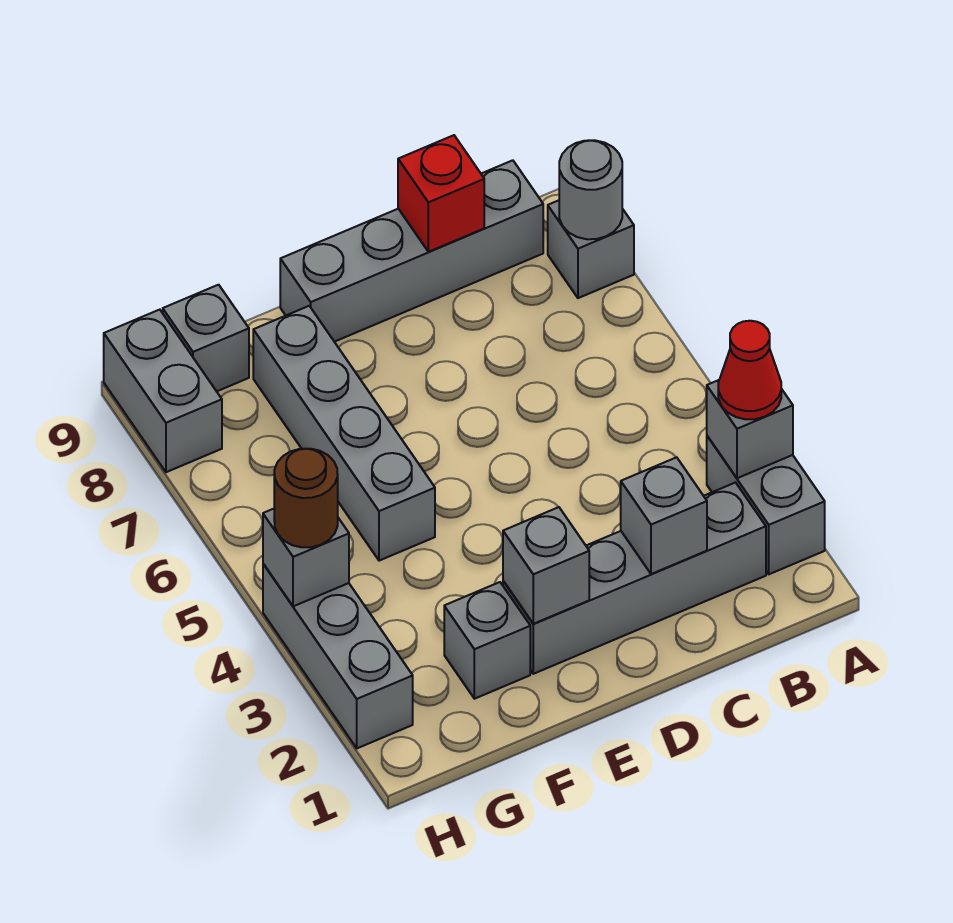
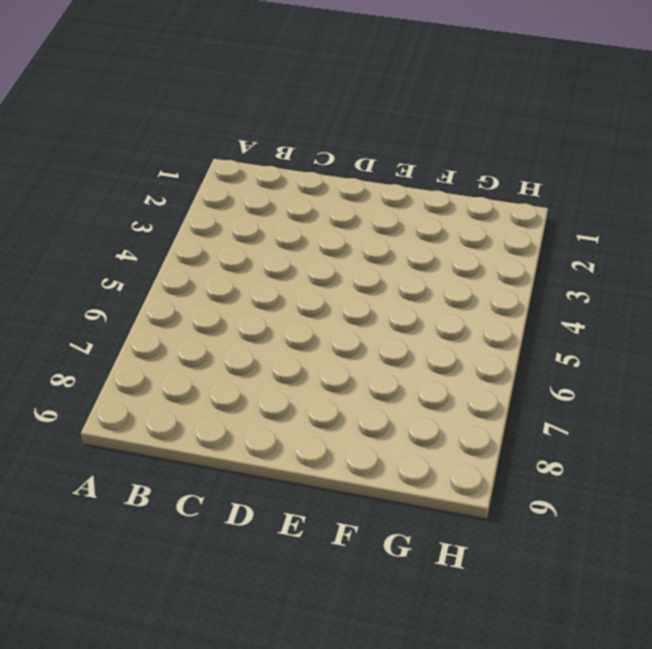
none -> grey brick A2:A3 level 1
none -> grey brick A8 level 1
none -> grey brick B2:E2 level 1

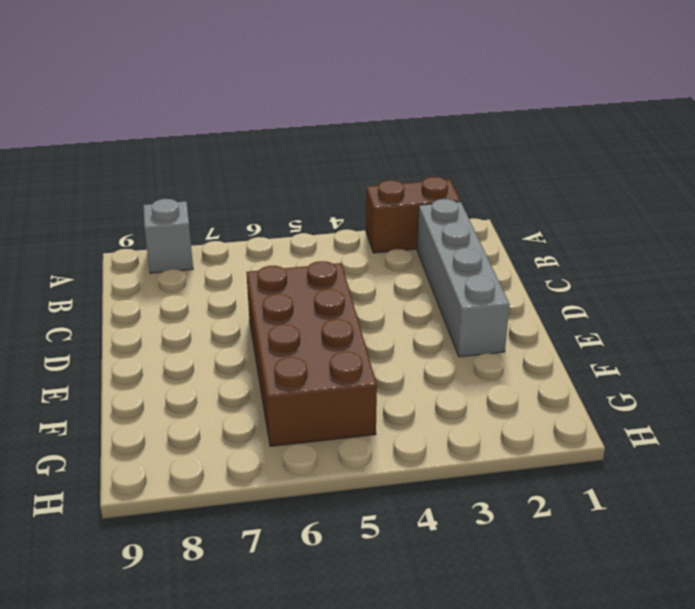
brown brick A2:A3 level 1 -> grey brick A2:A3 level 1
brown brick D5:G6 level 1 -> grey brick F5:F8 level 1
none -> grey brick B9:E9 level 1
none -> grey brick F2 level 1
none -> grey brick G9 level 1

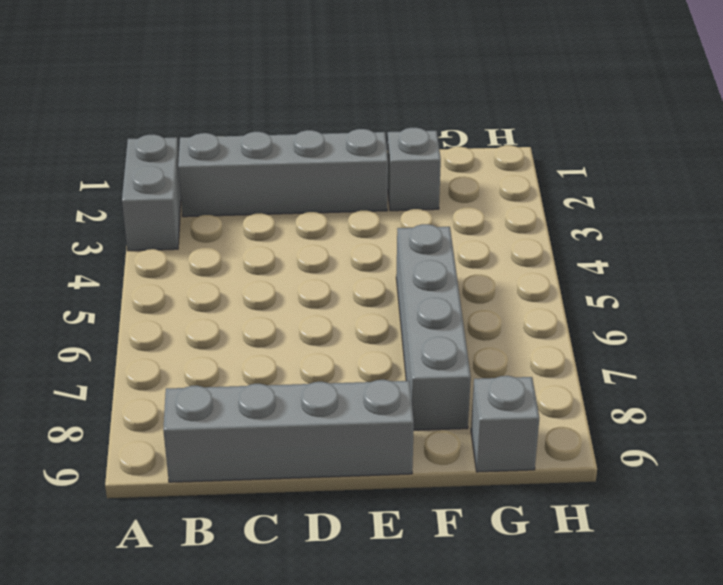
none -> grey brick A8 level 1
none -> grey brick H2:H4 level 1
none -> grey brick H8:H9 level 1

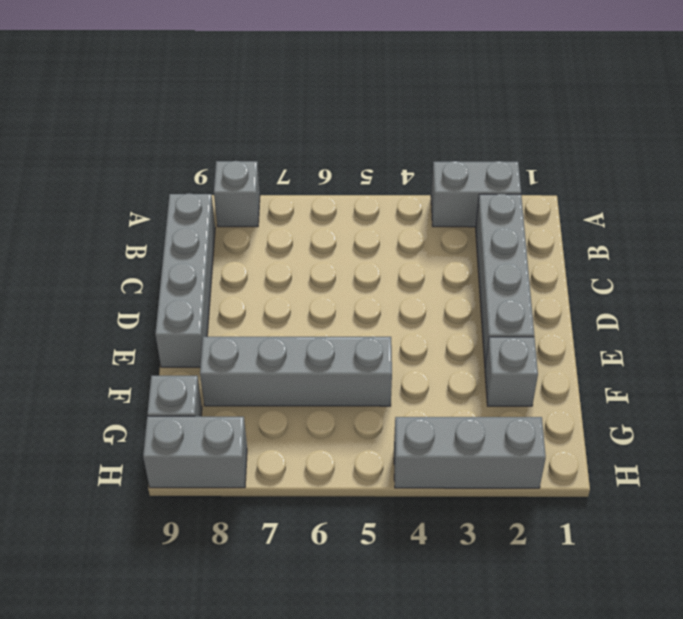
none -> grey brick A3 level 2
none -> grey round brick A8 level 2
none -> grey brick C2 level 2

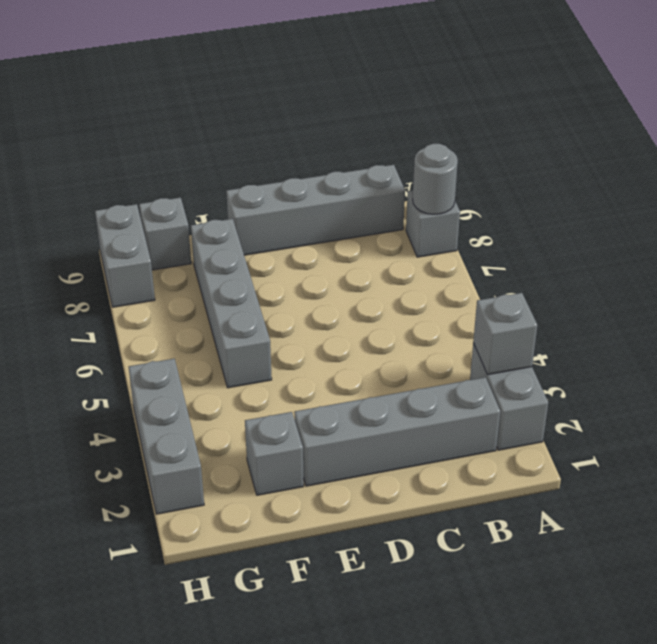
none -> grey brick C2 level 2
none -> red brick C9 level 2
none -> grey brick E2 level 2

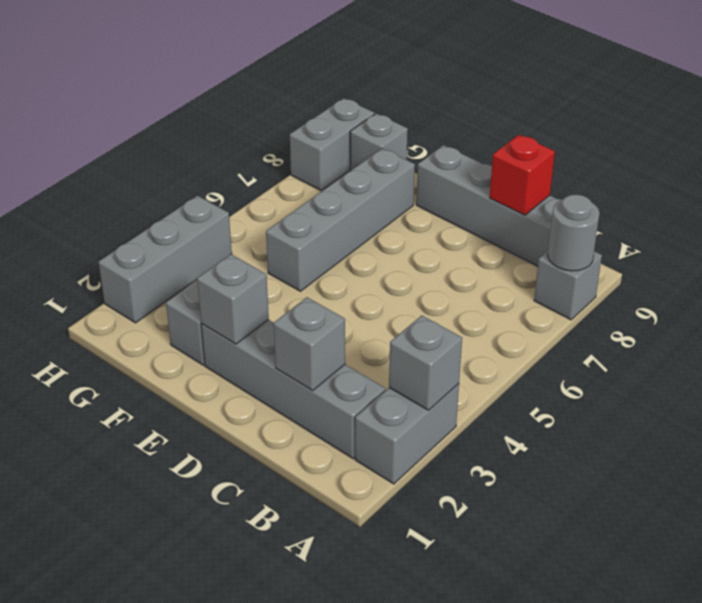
none -> grey brick H4 level 2
none -> red cone A3 level 3
none -> brown round brick H4 level 3

